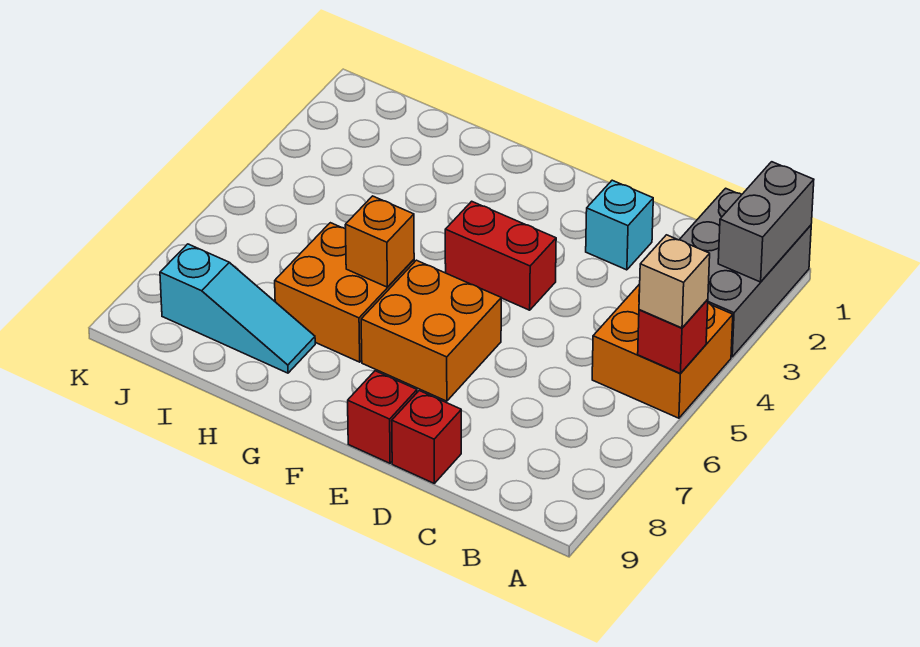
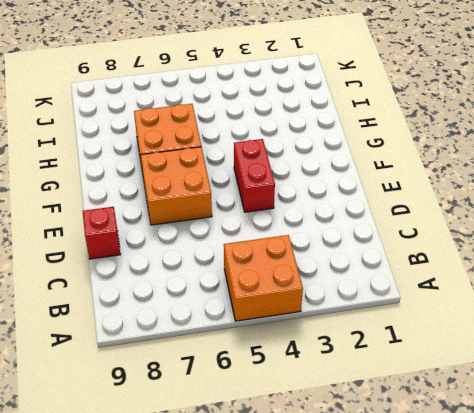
none -> grey brick A1:B3 level 1
none -> cyan brick D2 level 1
none -> red brick E9 level 1

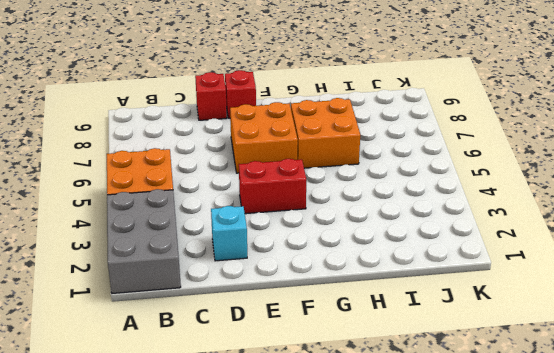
none -> cyan slope H8:J8 level 1 top J
none -> grey brick A1:A2 level 2
none -> red brick A5 level 2

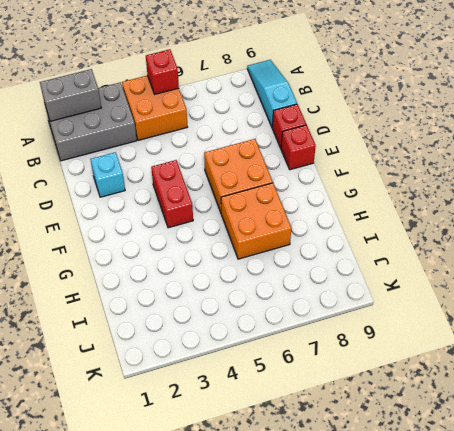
cyan slope A9:C9 level 1 top C -> cyan slope H8:J8 level 1 top J
none -> orange brick G6 level 2
none -> tan brick A5 level 3

